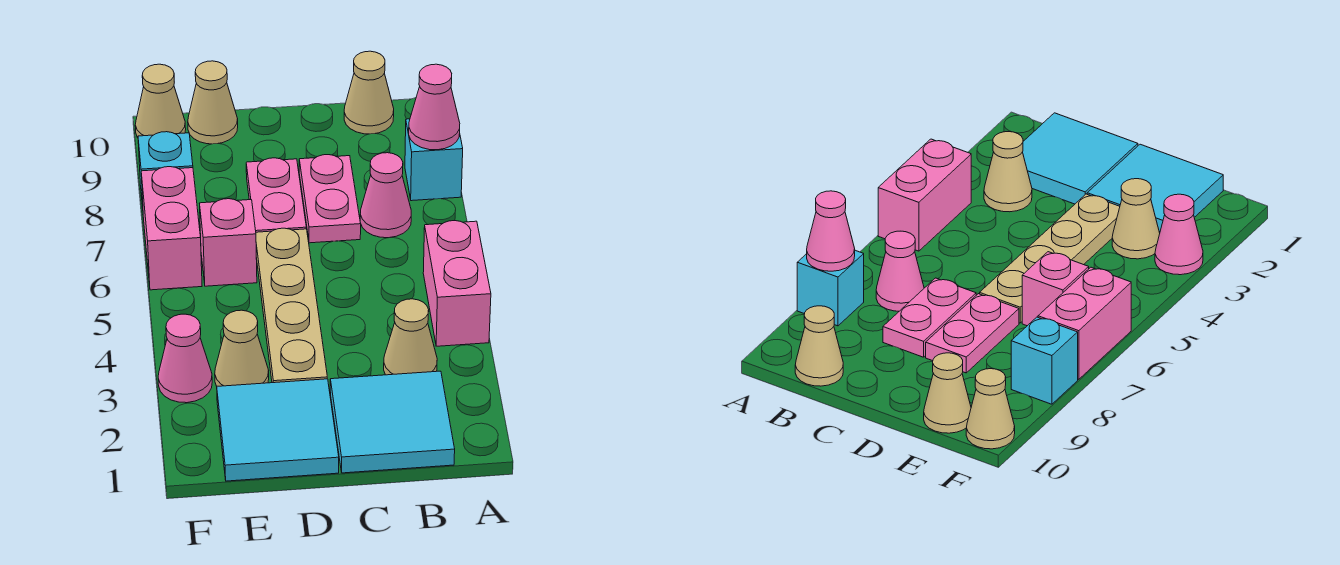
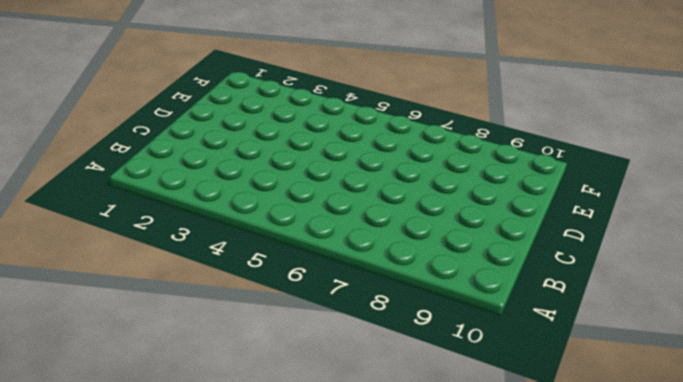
none -> pink brick A4:A5 level 1
none -> cyan brick A8 level 1
none -> cyan tile B1:C2 level 1

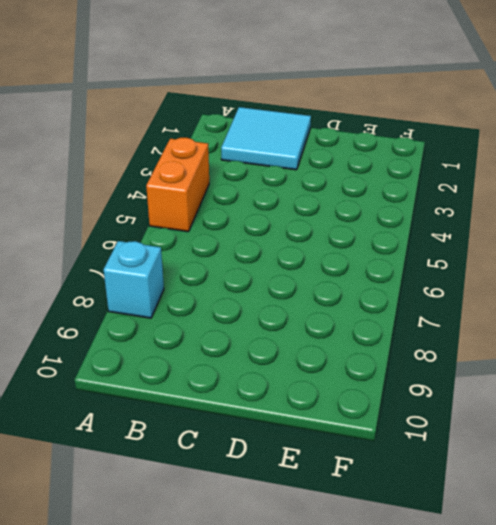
orange brick A4:A5 level 1 -> pink brick A4:A5 level 1
none -> tan cone B3 level 1
none -> pink cone B7 level 1
none -> tan cone B10 level 1

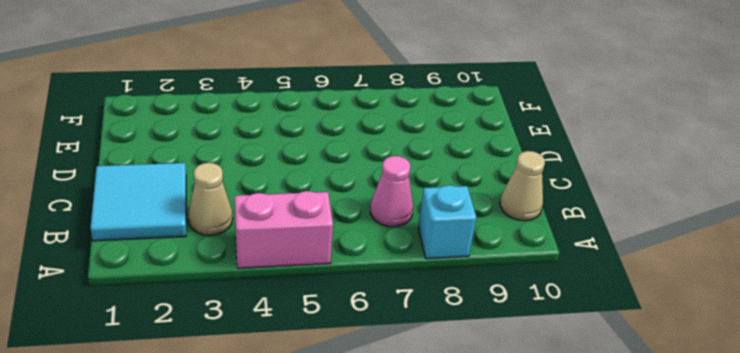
none -> pink plate C7:C8 level 1
none -> cyan tile D1:E2 level 1
none -> tan plate D3:D6 level 1

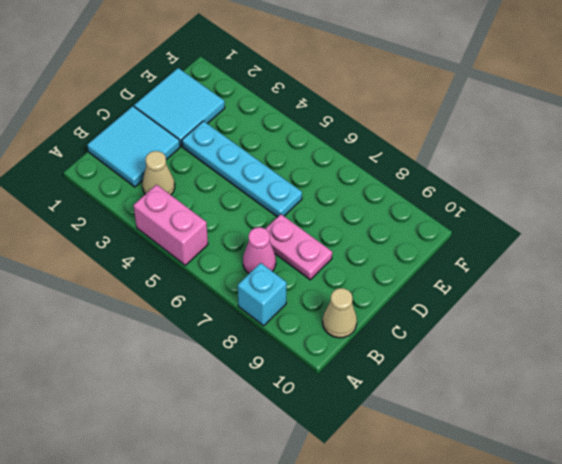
cyan plate D3:D6 level 1 -> tan plate D3:D6 level 1
none -> pink plate D7:D8 level 1
none -> tan cone E3 level 1
none -> pink brick E6 level 1

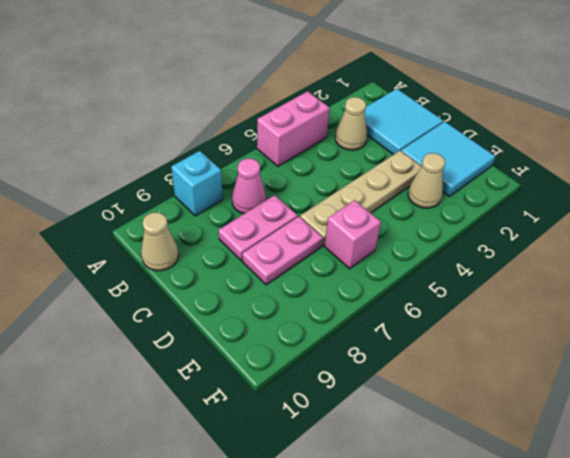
none -> tan cone E10 level 1
none -> pink cone F3 level 1
none -> pink brick F6:F7 level 1

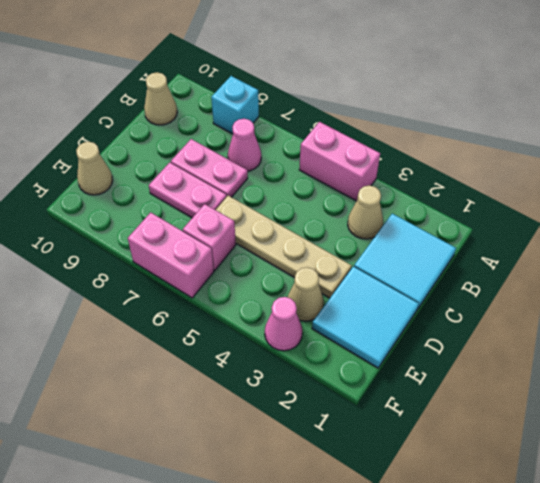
none -> cyan brick F8 level 1
none -> tan cone F10 level 1
none -> pink cone A8 level 2

